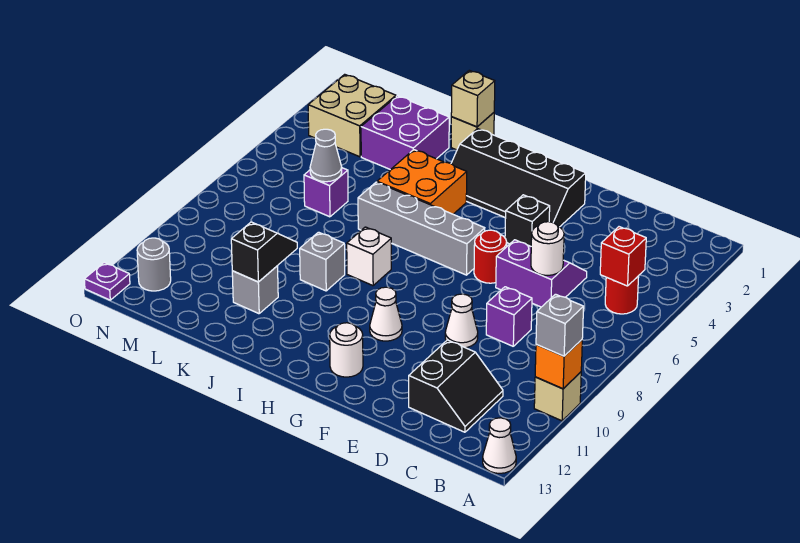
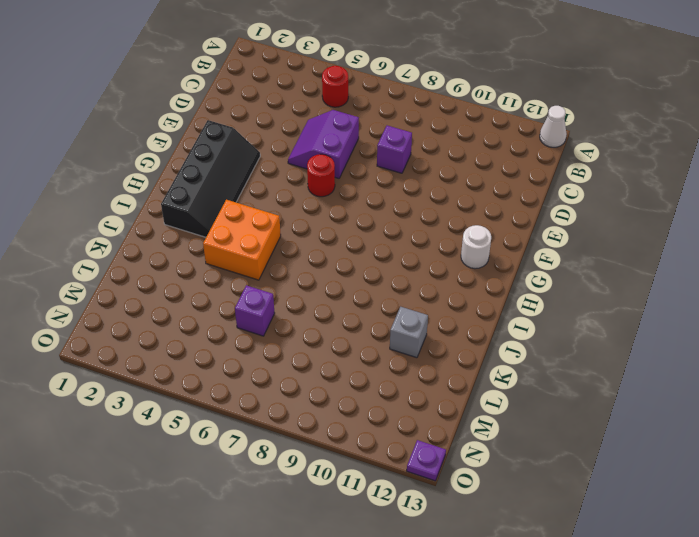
none -> tan brick A10 level 1
none -> black slope C11:D12 level 1 top D
none -> white cone E9 level 1
none -> black brick F4 level 1

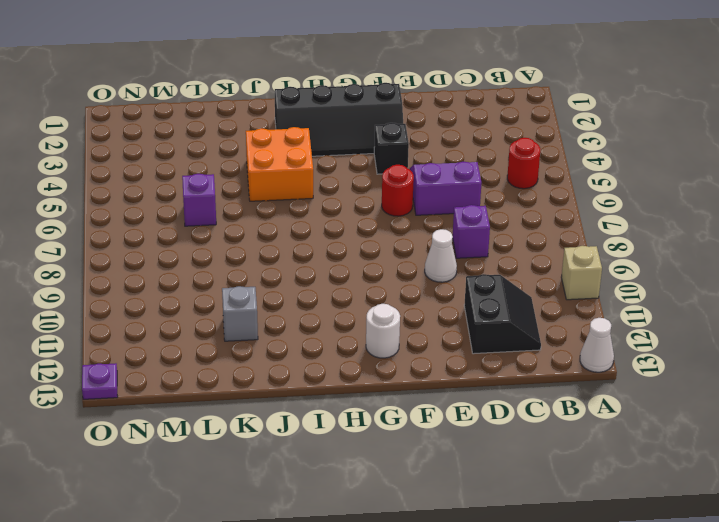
none -> grey brick G6:J6 level 1
none -> white cone G10 level 1
none -> white brick I8 level 1
none -> tan brick J1 level 1

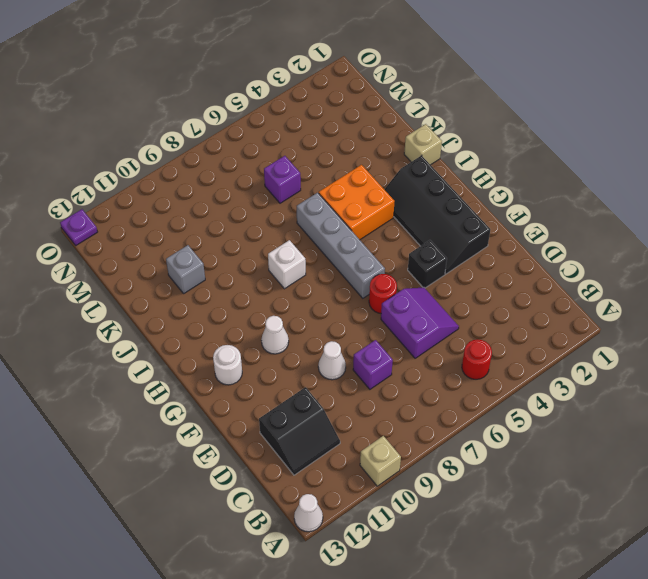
none -> grey brick J9 level 1
none -> purple brick K2:L3 level 1
none -> tan brick M2:N3 level 1
none -> grey round brick N12 level 1

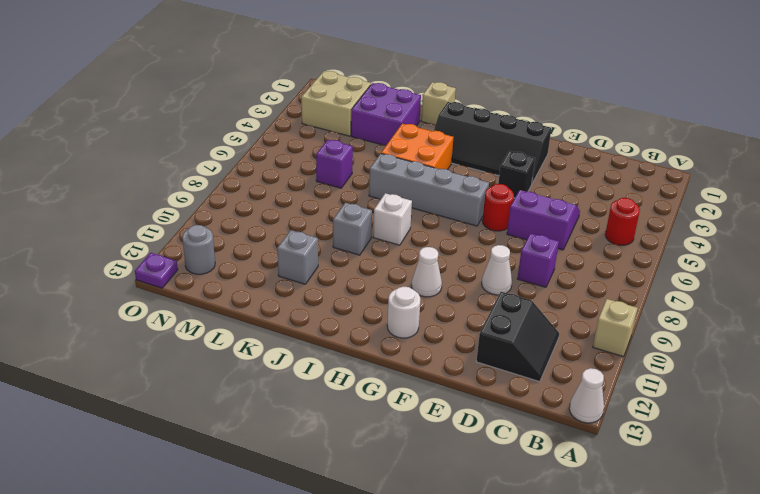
none -> orange brick A10 level 2
none -> red brick B5 level 2
none -> white round brick D6 level 2
none -> tan brick J1 level 2

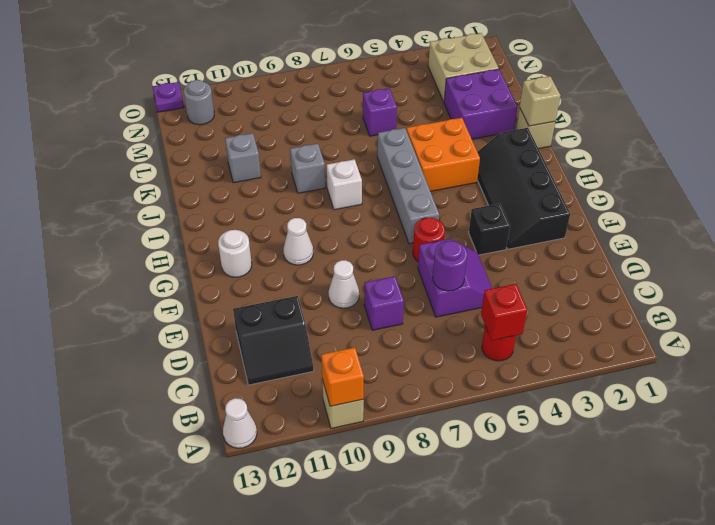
purple round brick D6 level 2 -> white round brick D6 level 2
none -> black slope K10:K11 level 2 top 11
none -> grey cone L6 level 2
none -> grey brick A10 level 3

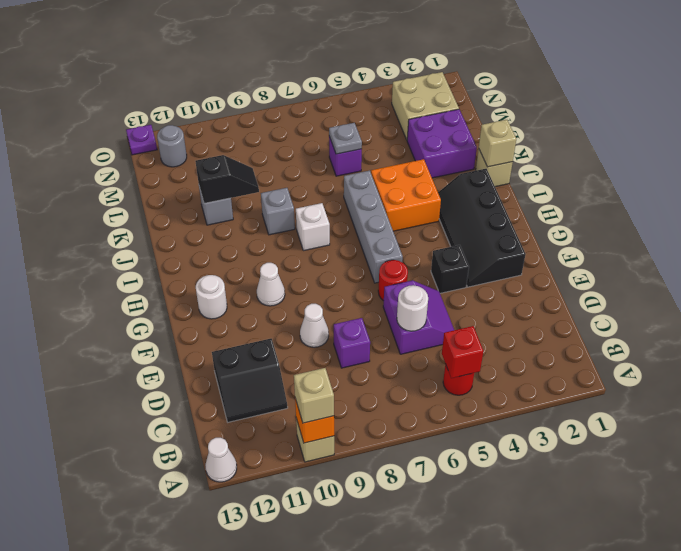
tan brick A10 level 3 -> grey brick A10 level 3
grey plate L6 level 2 -> grey cone L6 level 2

